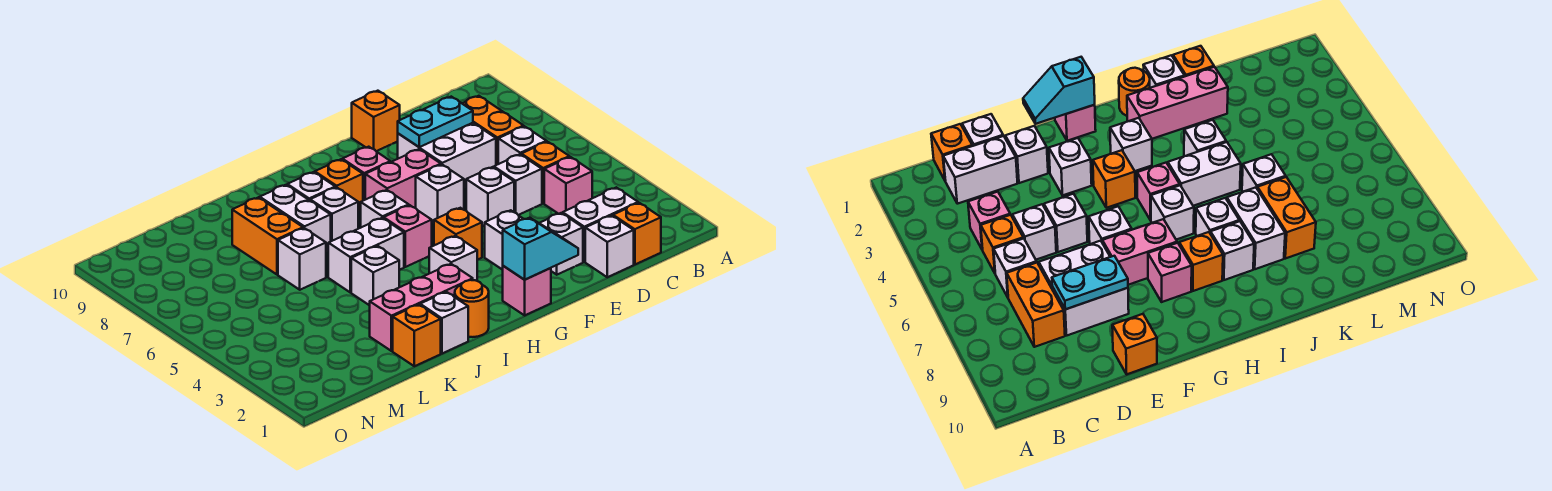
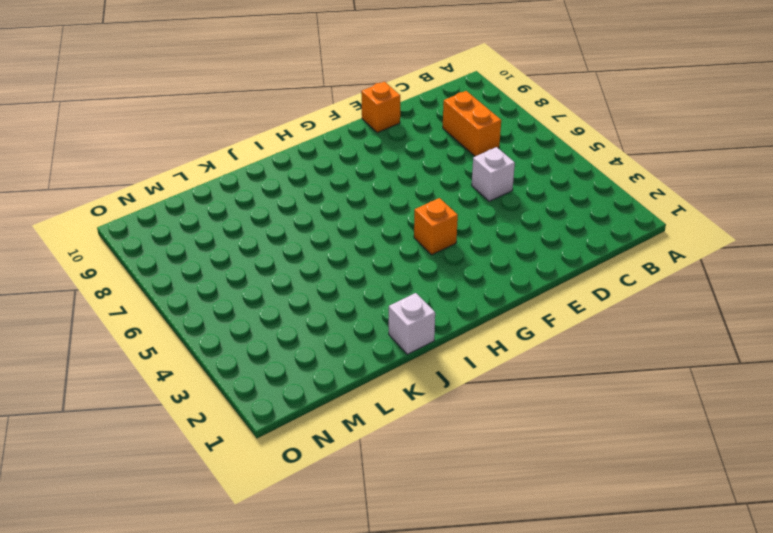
none -> orange brick C1 level 1
none -> white brick C2:D2 level 1
none -> pink brick C4 level 1
none -> orange brick C5 level 1

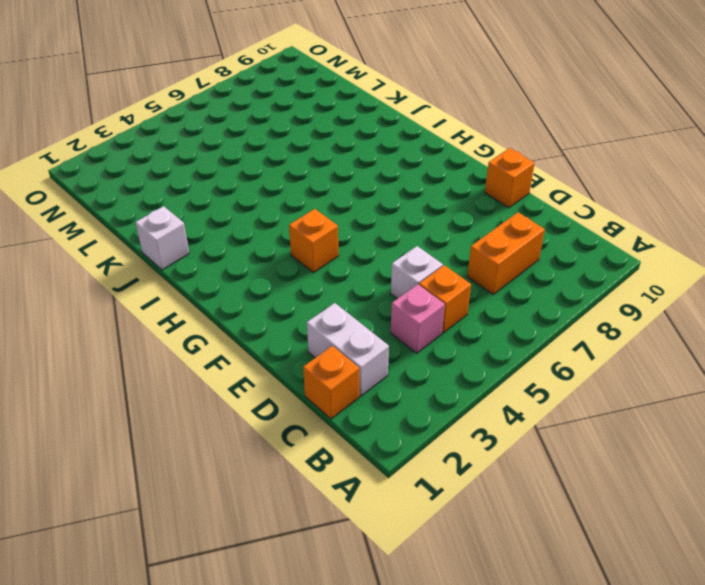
none -> white brick C6 level 1
none -> white brick D1 level 1
none -> white brick D7:E8 level 1
none -> white brick E2 level 1

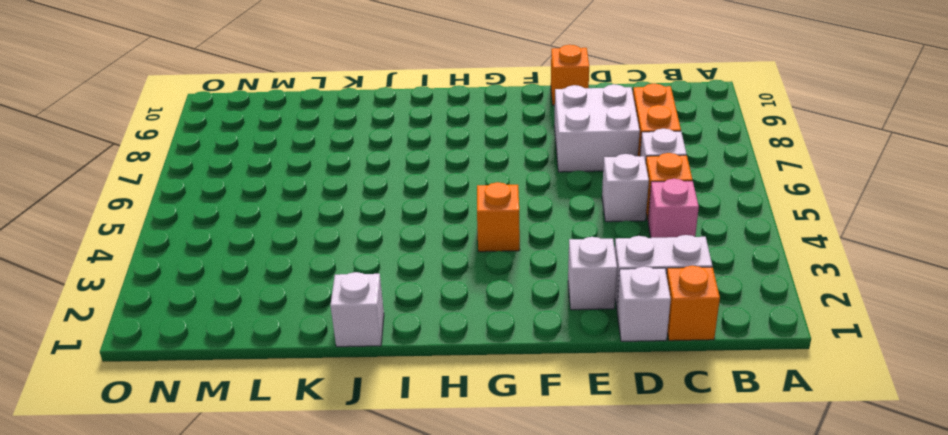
none -> white brick E5 level 1
none -> white brick F3 level 1
none -> white brick F6 level 1
none -> pink brick F7:G7 level 1

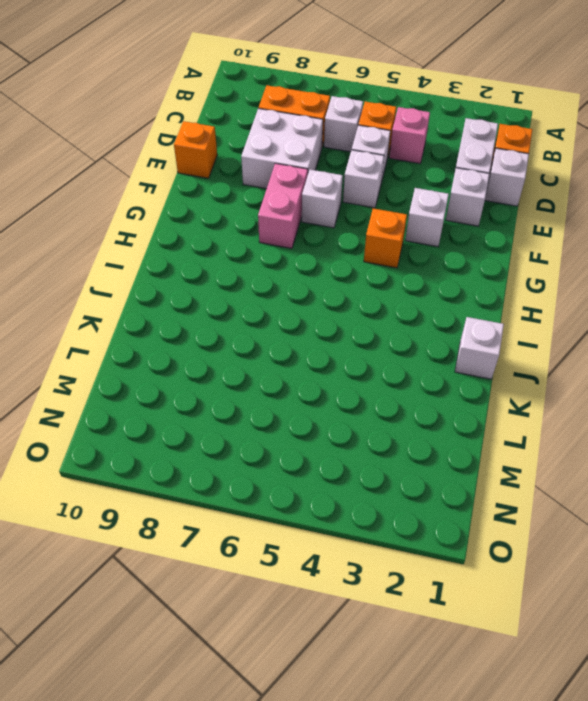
none -> pink brick G1 level 1
none -> pink brick G8 level 1
none -> white brick H3 level 1
none -> pink brick H5 level 1

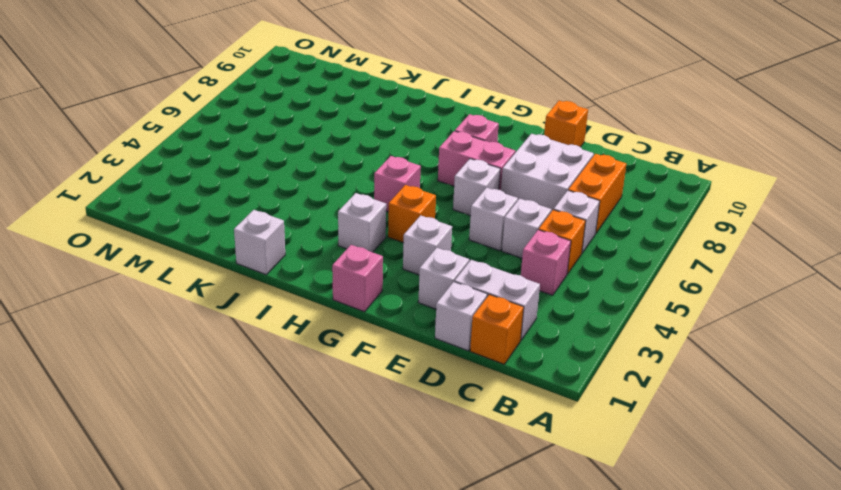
none -> white brick H6 level 1
none -> orange brick H8 level 1
none -> orange round brick I1 level 1
none -> pink brick I2:K2 level 1

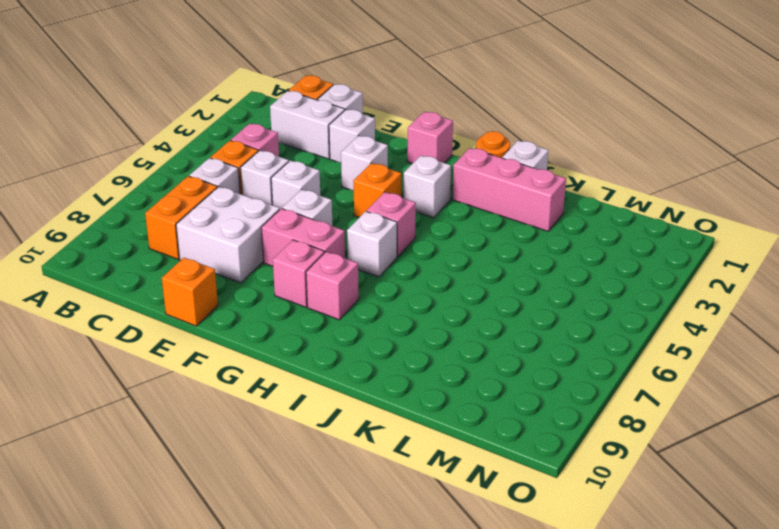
pink brick H8 level 1 -> orange brick H8 level 1
none -> white brick I5:J5 level 1
none -> white brick I7 level 1
none -> white brick I8 level 1
none -> white brick J4 level 1

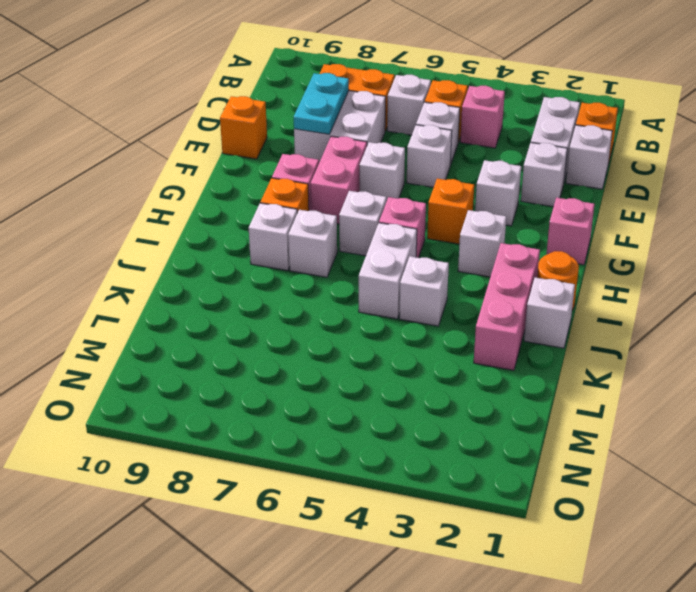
none -> white brick J7:J8 level 1
none -> orange brick K1 level 1
none -> white brick K6 level 1
none -> orange brick K7:K8 level 1

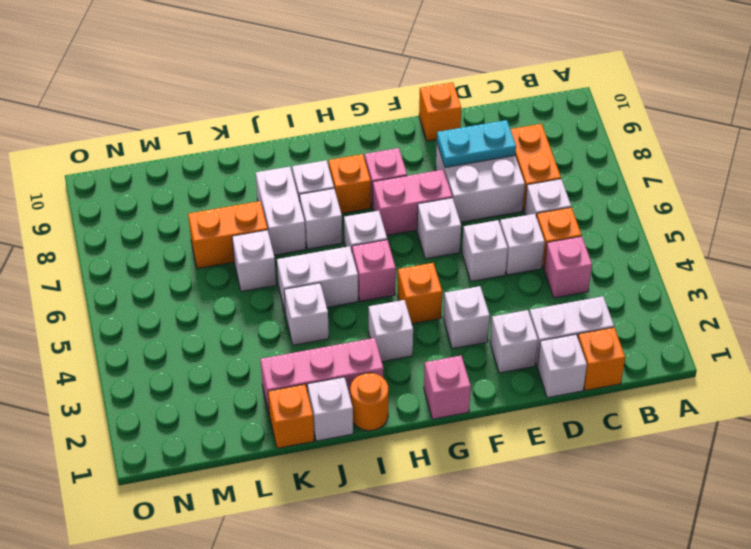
orange brick K7:L7 level 1 -> orange brick K7:K8 level 1
none -> cyan slope F1:G1 level 2 top G

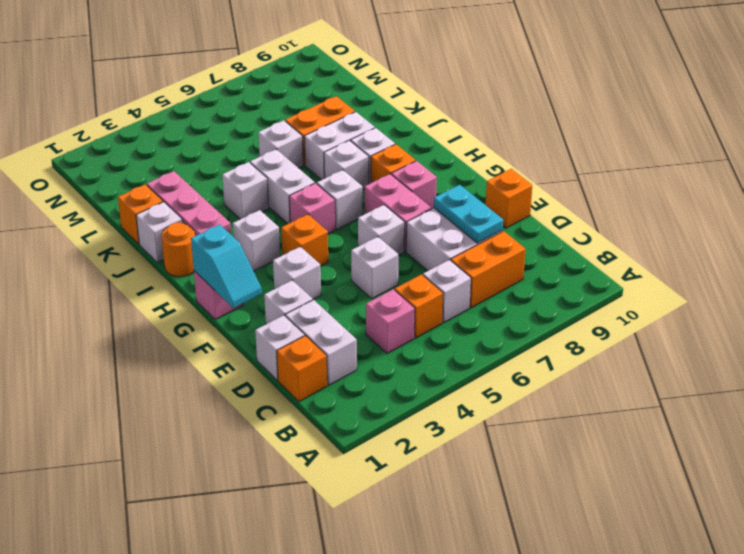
none -> white brick D5 level 1

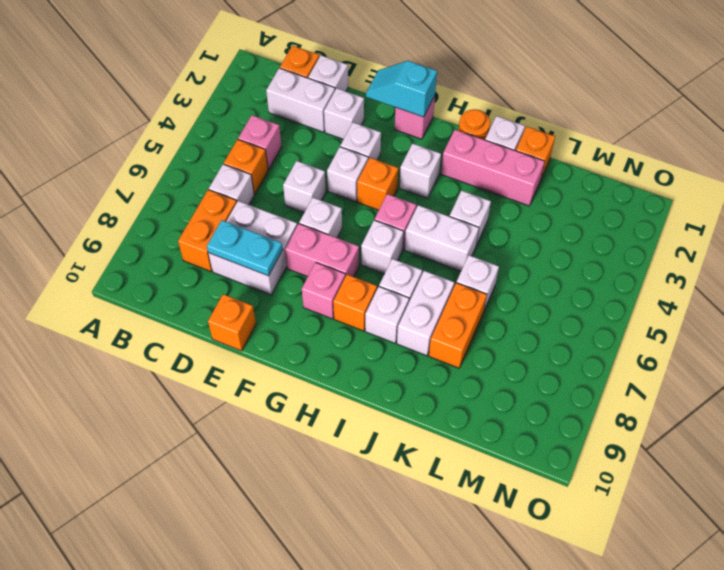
white brick F4 level 1 -> white brick D5 level 1

